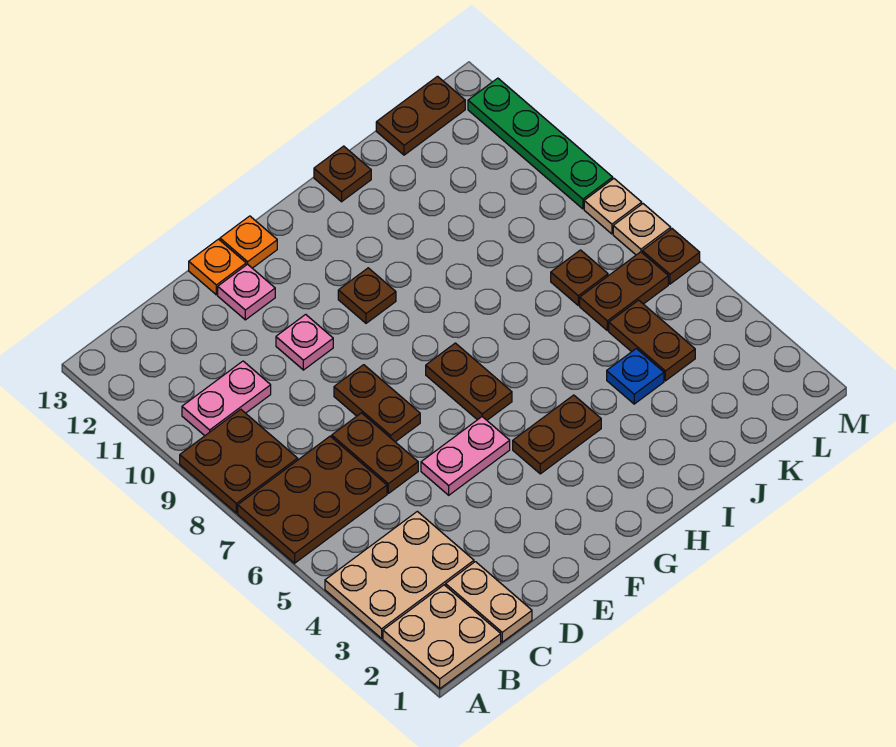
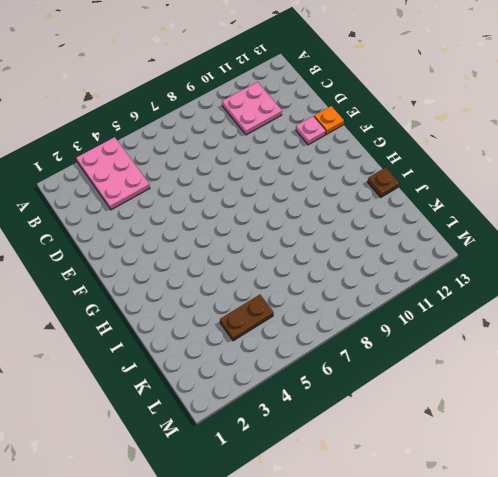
pink plate A3:C4 level 1 -> tan plate A3:C4 level 1
pink plate B10:C11 level 1 -> pink plate B10:C10 level 1
none -> tan plate A1:B2 level 1
none -> brown plate A6:C7 level 1
none -> brown plate A8:B9 level 1

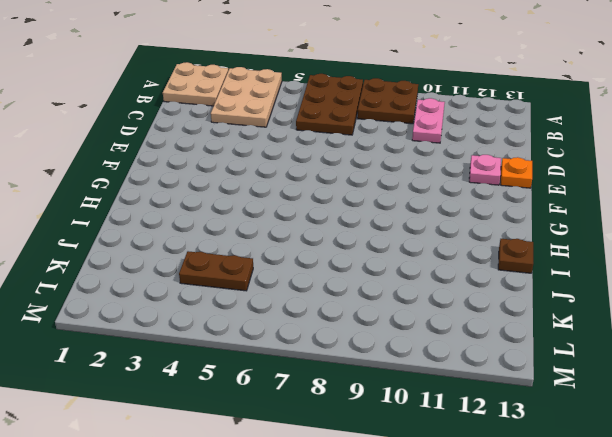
none -> tan plate C1:C2 level 1
none -> brown plate D6:D7 level 1
none -> pink plate E5:F5 level 1

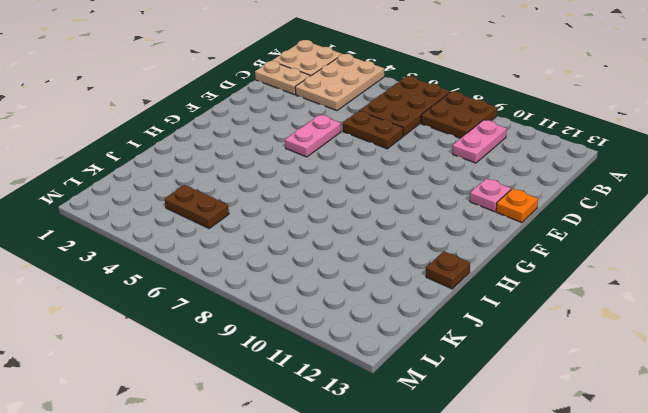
none -> brown plate E7:E8 level 1
none -> pink plate E10 level 1
none -> orange plate F13 level 1

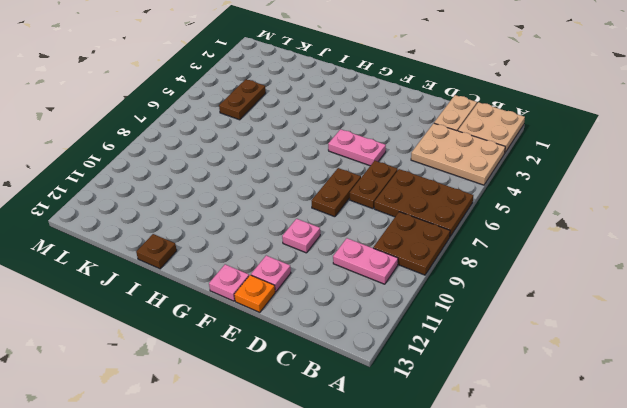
pink plate F13 level 1 -> orange plate F13 level 1
none -> brown plate G4:H4 level 1
none -> brown plate G6:G7 level 1
none -> brown plate G10 level 1

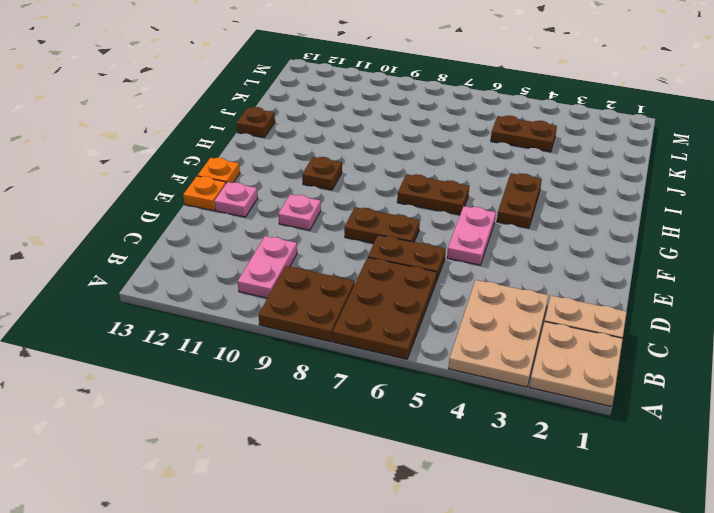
none -> blue plate J4 level 1
none -> brown plate K6:L6 level 1
none -> brown plate K7 level 1

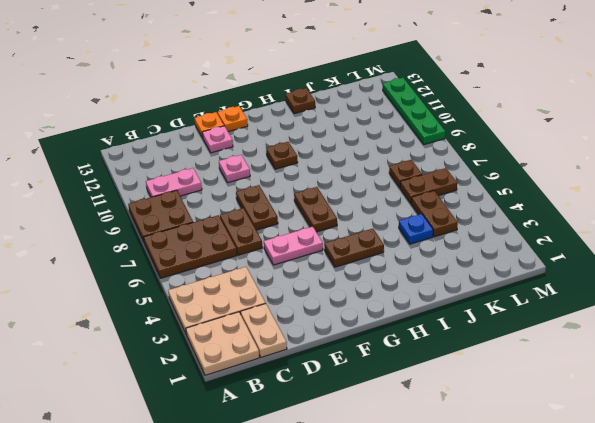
none -> brown plate K13:L13 level 1
none -> brown plate M6 level 1
none -> tan plate M7 level 1

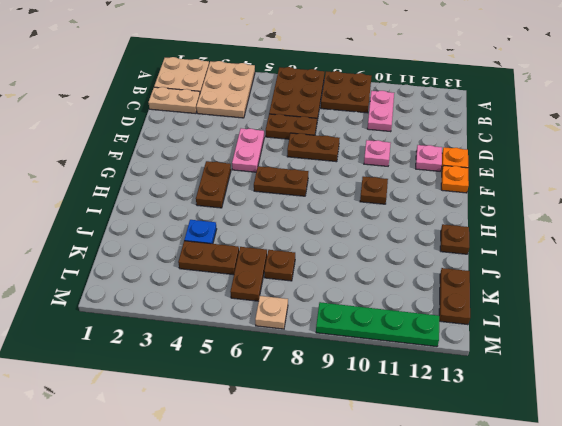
none -> brown plate M6 level 1
none -> tan plate M8 level 1

